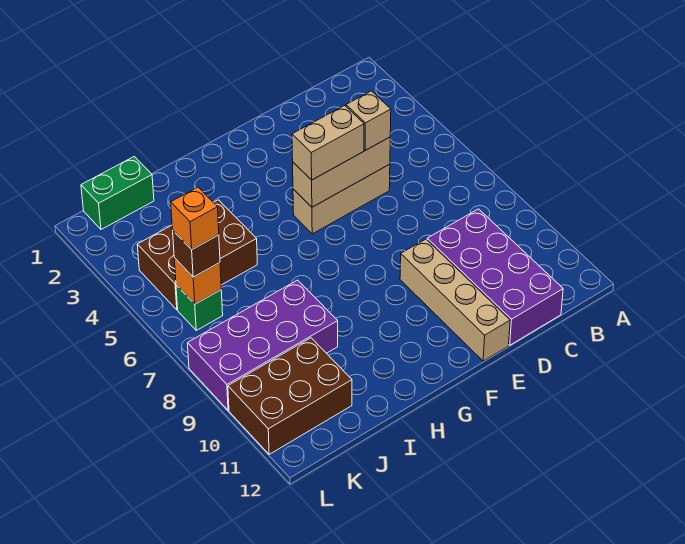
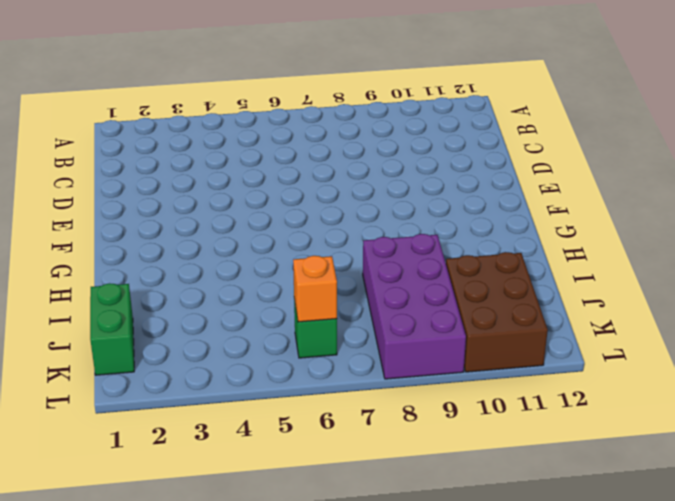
none -> purple brick C9:D12 level 1
none -> tan brick D5:F5 level 1
none -> tan brick E9:E12 level 1

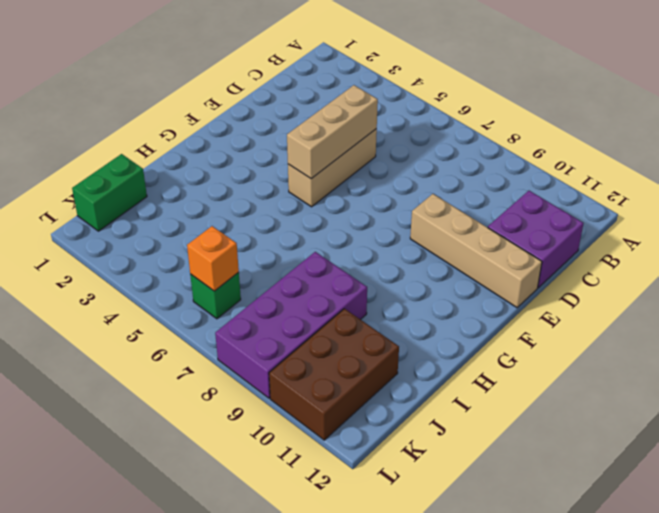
purple brick C11:D12 level 1 -> purple brick C9:D12 level 1
none -> brown brick I4:K5 level 1
none -> tan brick D5 level 3
none -> tan brick E5:F5 level 3

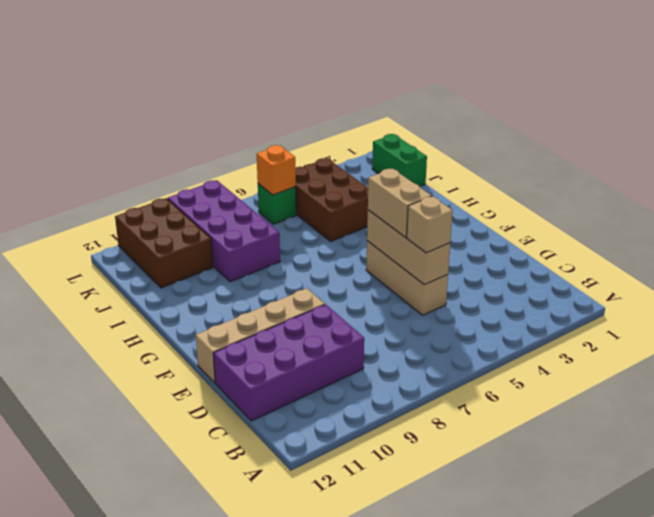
none -> brown brick K6 level 3
none -> orange brick K6 level 4

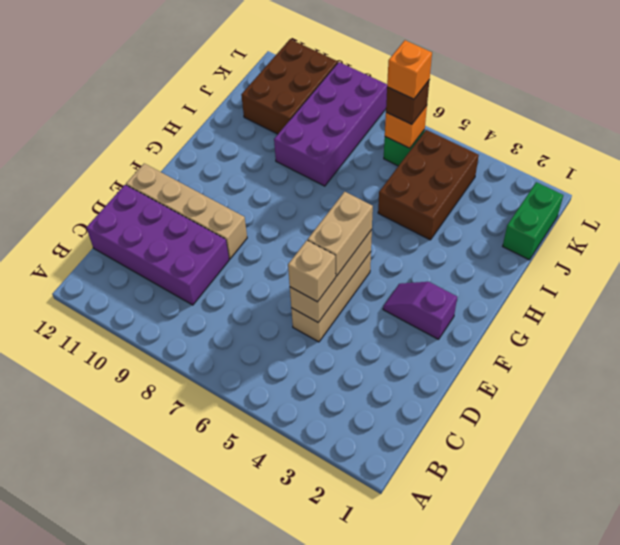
purple slope F2:F3 level 1 top 2 -> none

